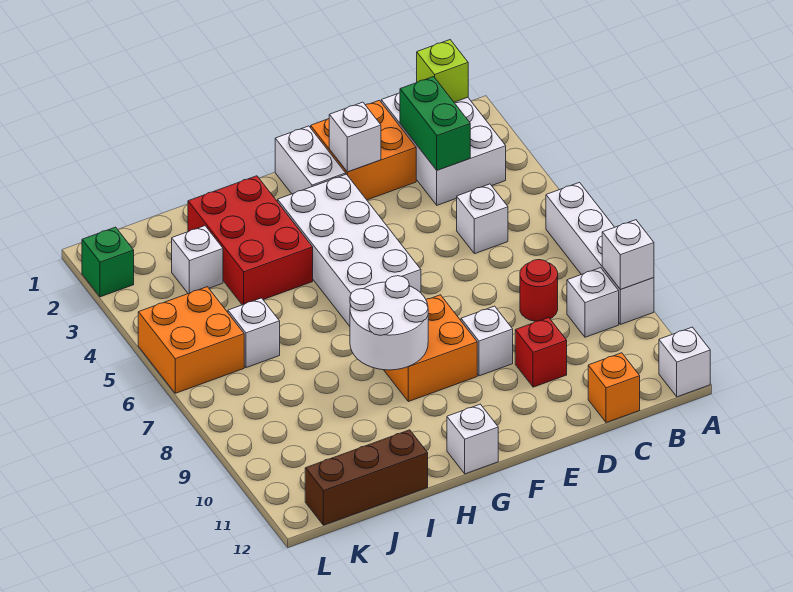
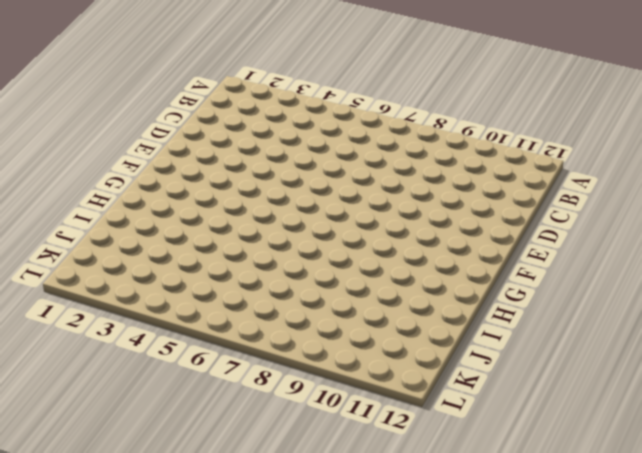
none -> white brick A6:A9 level 1
none -> white brick A12 level 1
none -> white brick B1:C3 level 1

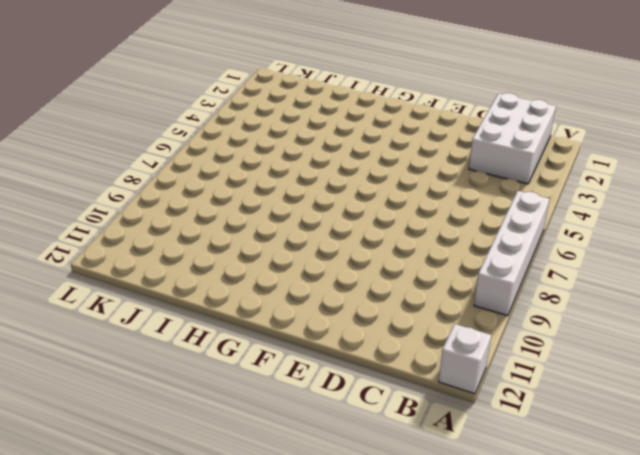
none -> white brick B9 level 1
none -> white brick C5 level 1
none -> red round brick C8 level 1

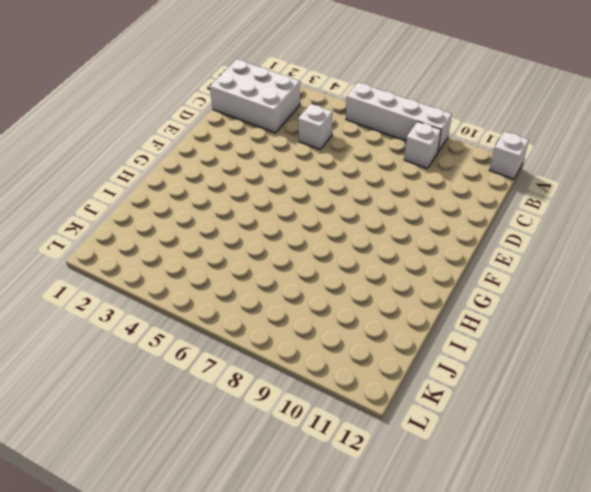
none -> red round brick C8 level 1
none -> orange brick C12 level 1
none -> orange brick D1:E2 level 1

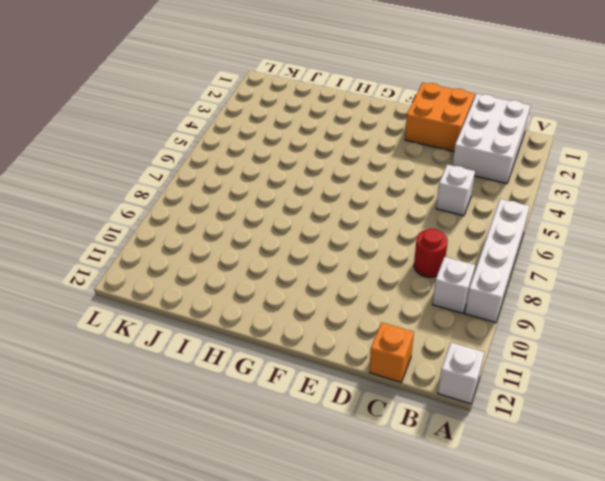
none -> red brick D10 level 1
none -> white brick E9 level 1
none -> white brick F1:F2 level 1

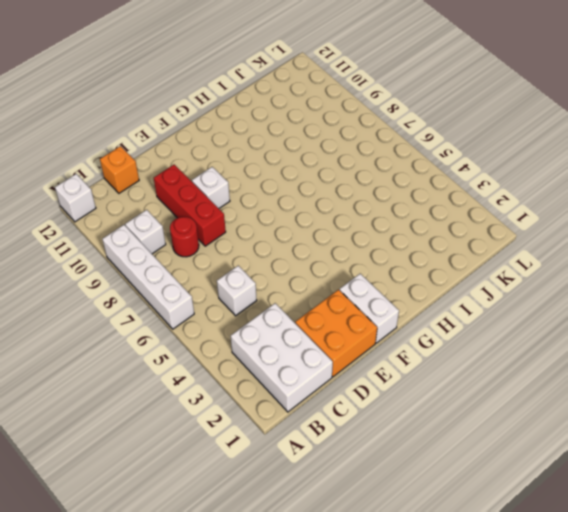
red brick D8:D10 level 1 -> red brick D10 level 1
none -> white brick F3:G6 level 1
none -> orange brick F8:G9 level 1
none -> white brick G12 level 1

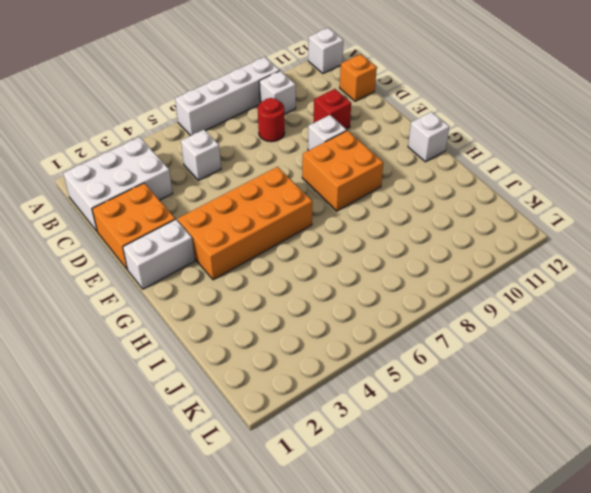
orange brick F3:G6 level 1 -> white brick F3:G6 level 1
none -> red brick H2:I4 level 1
none -> brown brick I12:K12 level 1
none -> white brick J3 level 1

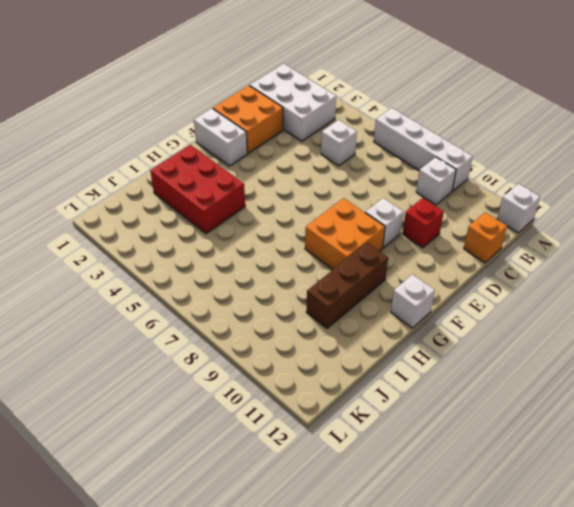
brown brick G10:I10 level 1 -> brown brick I12:K12 level 1
none -> red round brick C8 level 1
none -> white brick F3:G6 level 1
none -> white brick J3 level 1

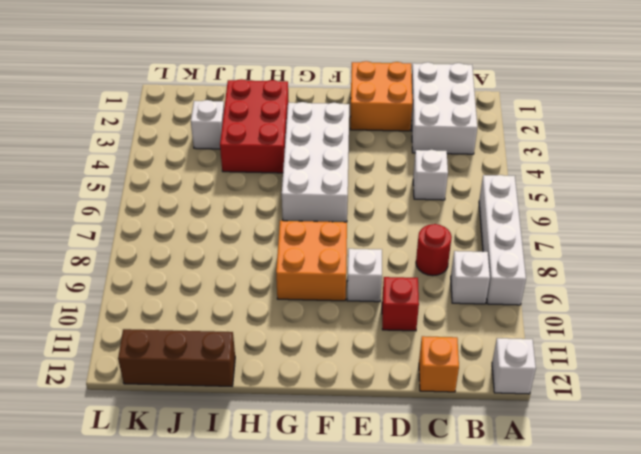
none -> white brick F1:F2 level 1
none -> white brick G12 level 1
none -> white brick J6 level 1

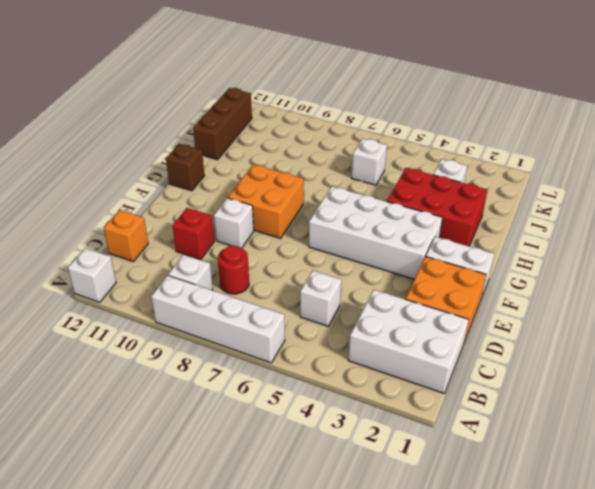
brown brick G12 level 1 -> white brick G12 level 1
none -> orange brick K5:L6 level 1
none -> green brick L2 level 1
none -> white brick A9 level 2

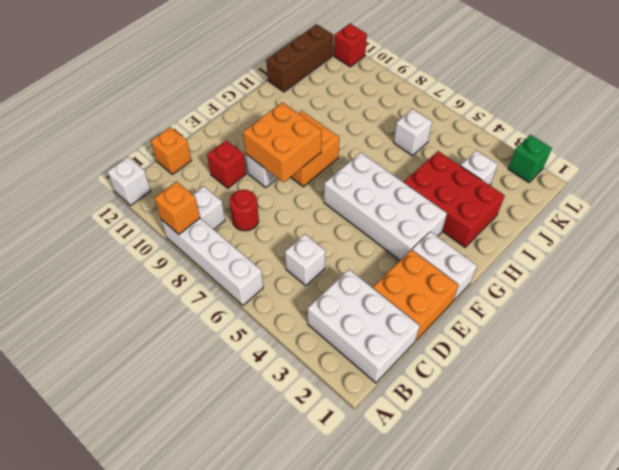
orange brick A9 level 2 -> white brick A9 level 2
orange brick E8:F9 level 2 -> orange brick K5:L6 level 1
red brick L11 level 1 -> none
none -> white brick G12 level 1
none -> lime brick B1 level 2
none -> green brick C2:C3 level 2

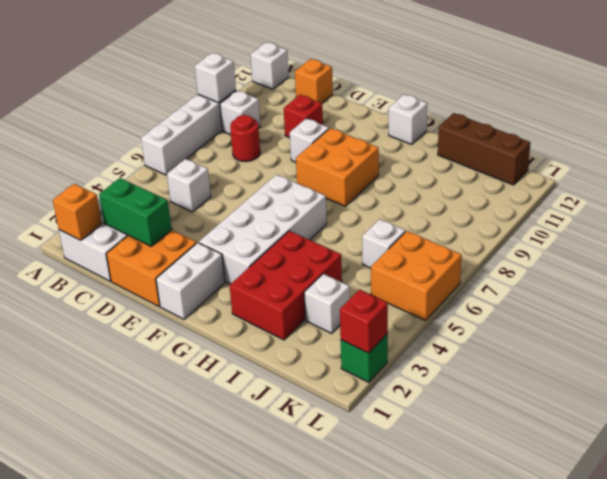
orange brick B1 level 2 -> lime brick B1 level 2
green brick C2:D2 level 2 -> green brick C2:C3 level 2
red brick L2 level 2 -> none
none -> white brick E2 level 2
none -> white round brick G8:H9 level 2

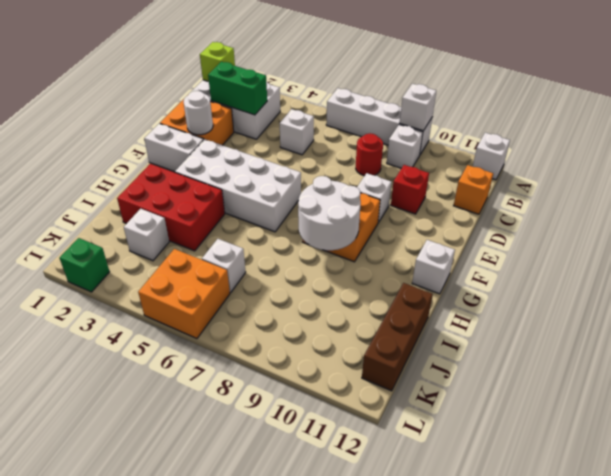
white round brick E2 level 2 -> white brick E2 level 2

